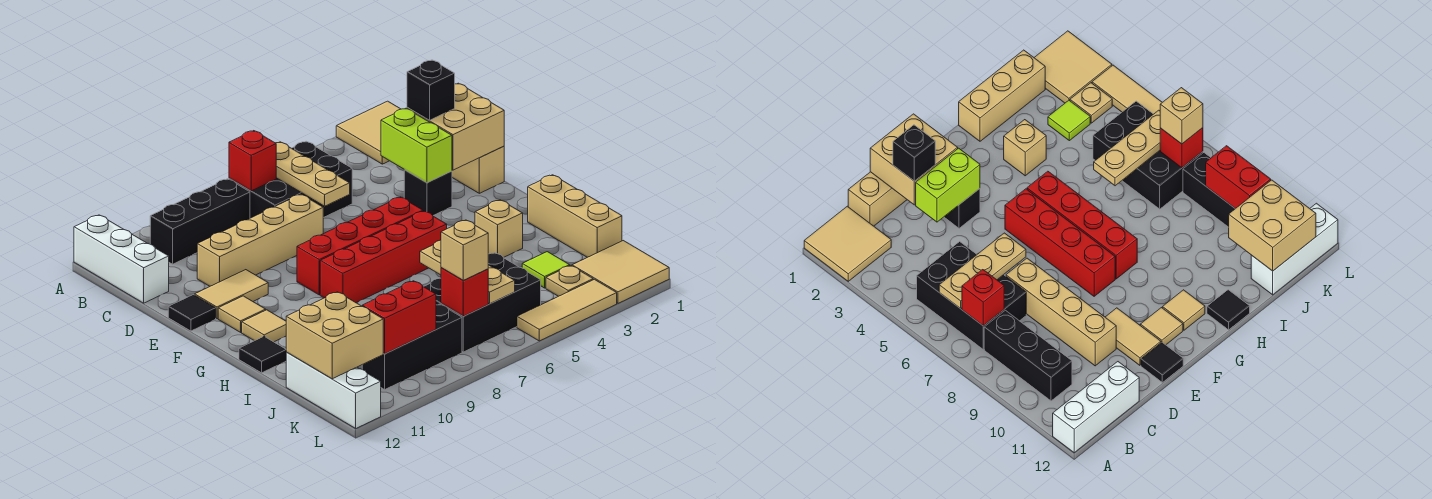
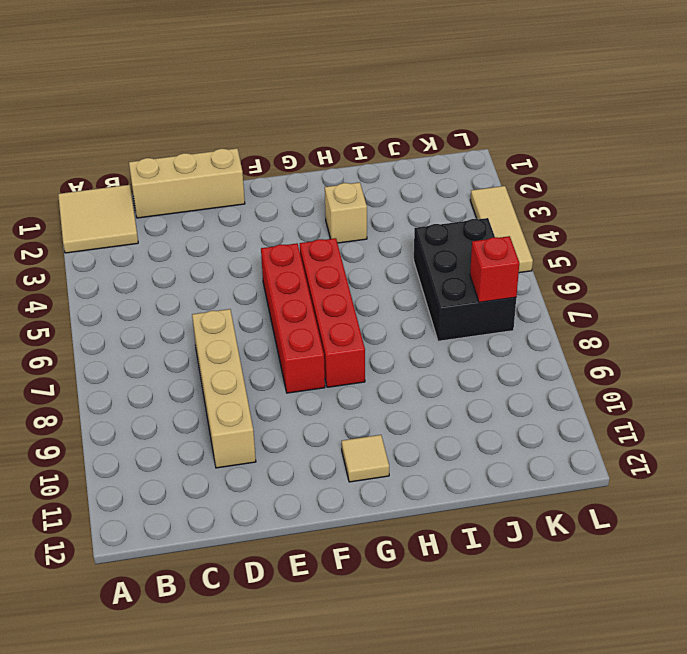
none -> white brick A12:C12 level 1
none -> black brick B5:C7 level 1
none -> black brick B8:B10 level 1
none -> black brick E3 level 1

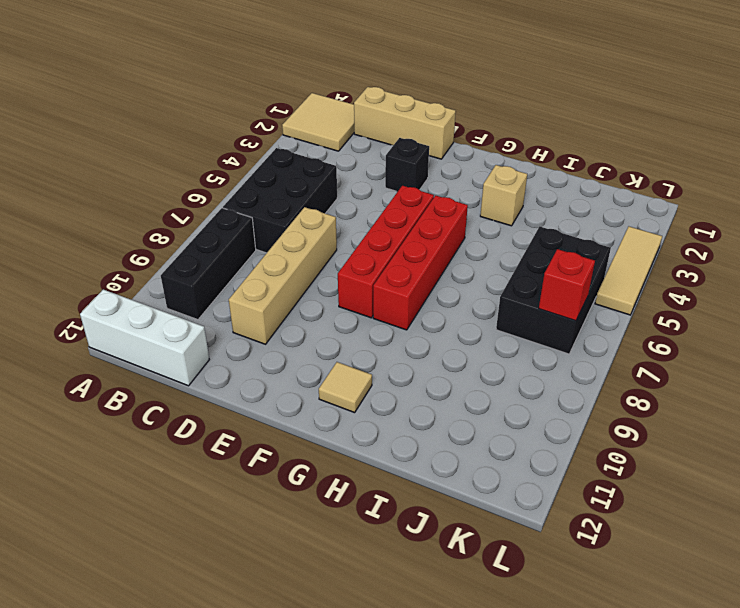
none -> tan tile E10:E11 level 1
none -> black tile E12 level 1
none -> tan tile F11 level 1
none -> tan brick H1:J1 level 1

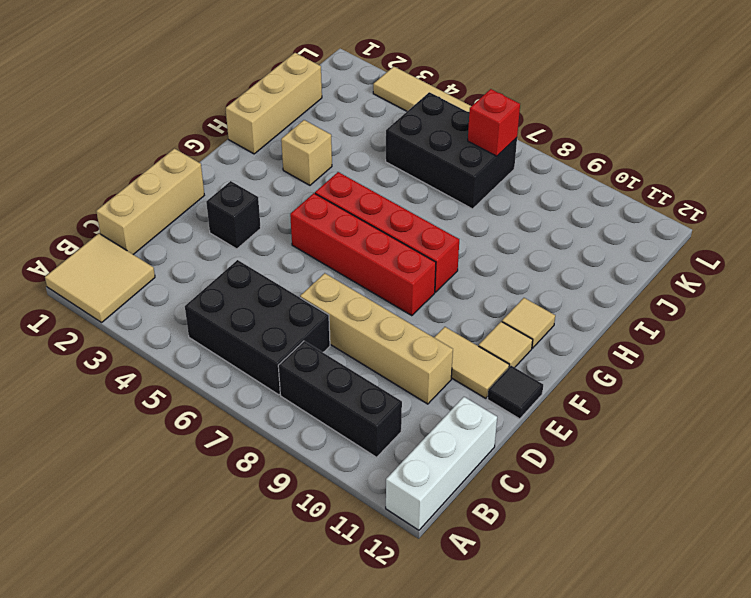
none -> black tile H12 level 1
none -> lime tile J3 level 1
none -> white brick J12:L12 level 1
none -> tan tile K1:L2 level 1

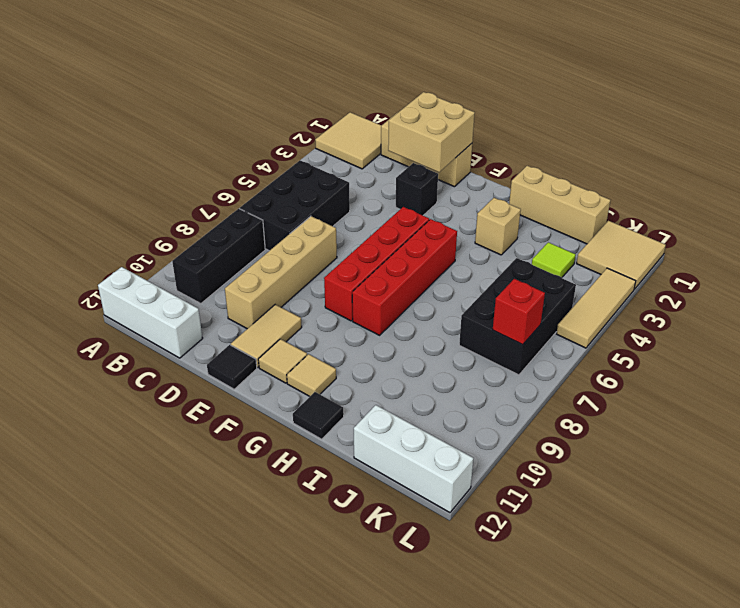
none -> tan plate K3 level 1
none -> black brick K8:K10 level 1
none -> tan plate B6:D6 level 2
none -> red brick B7 level 2

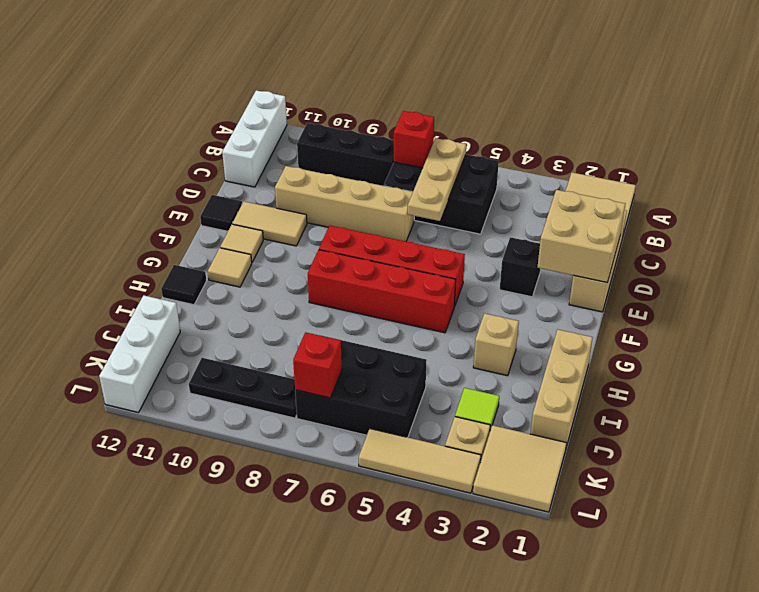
black plate K8:K10 level 1 -> black brick K8:K10 level 1
none -> lime brick D3:E3 level 2
none -> tan plate I6:K6 level 2
none -> tan brick J11:K12 level 2
none -> red brick K9:K10 level 2

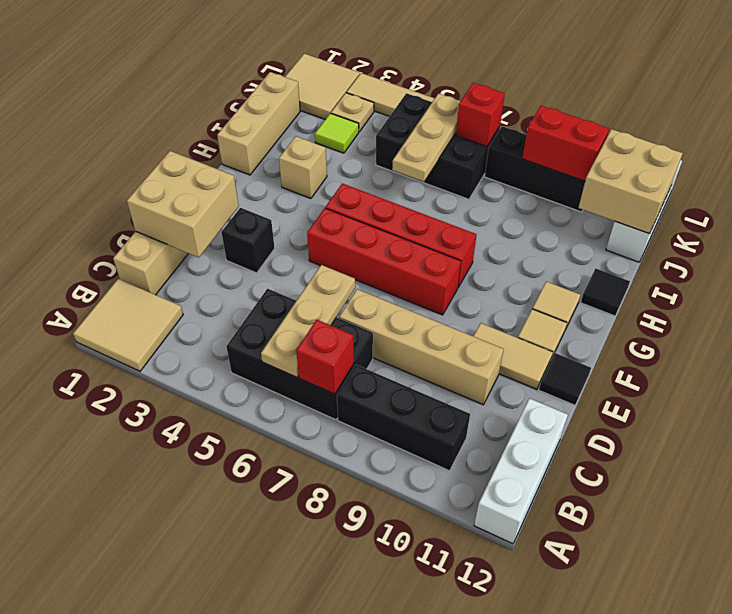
none -> lime brick D3:E3 level 2
none -> black brick D2 level 3
none -> tan brick K7 level 3

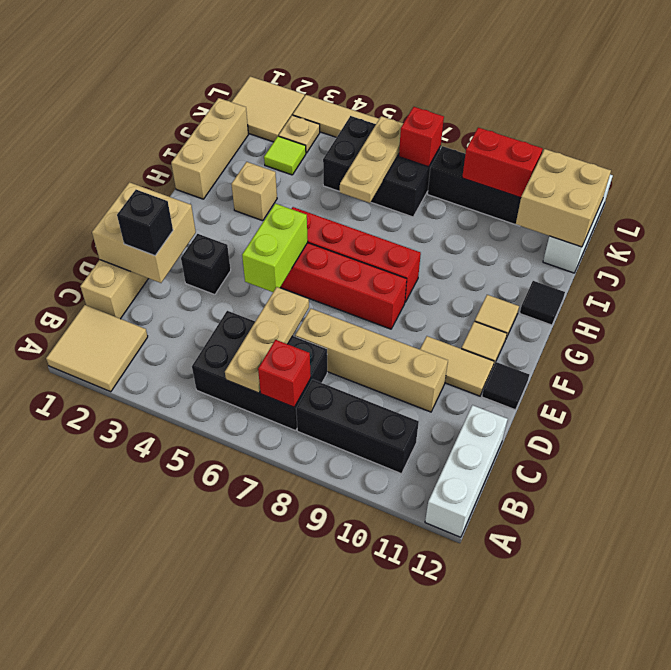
lime brick E5:F5 level 2 -> lime brick D3:E3 level 2
none -> tan brick K7 level 3

